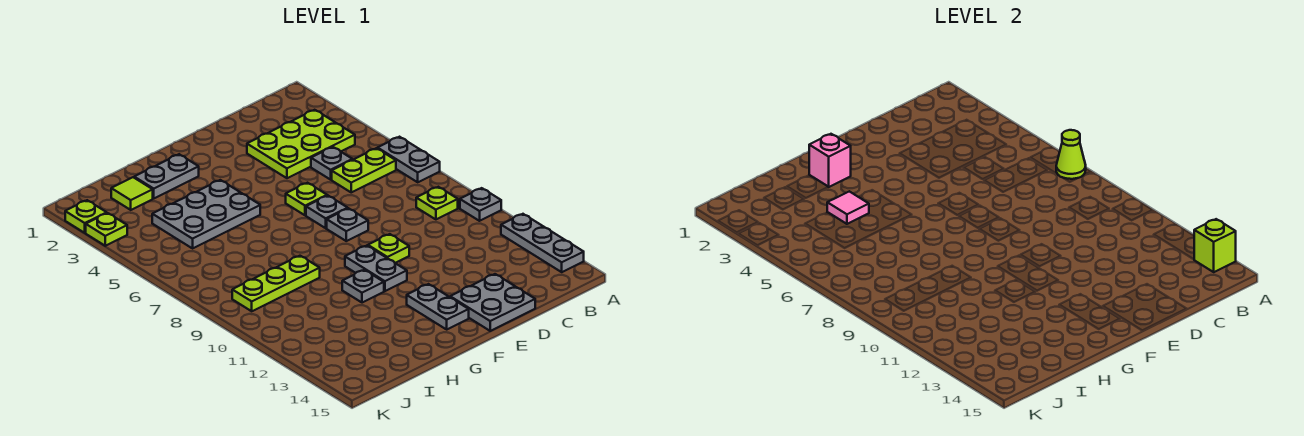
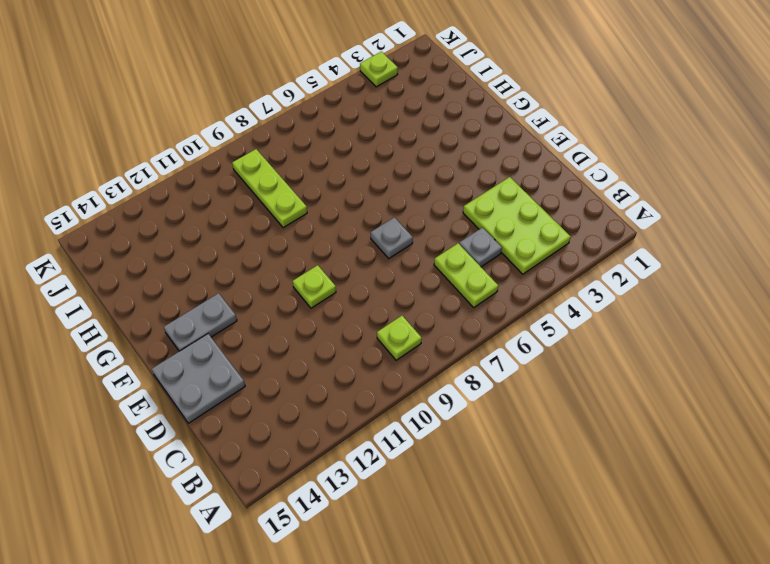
none -> grey plate A6:A7 level 1
none -> grey plate A10 level 1
none -> grey plate A12:A14 level 1

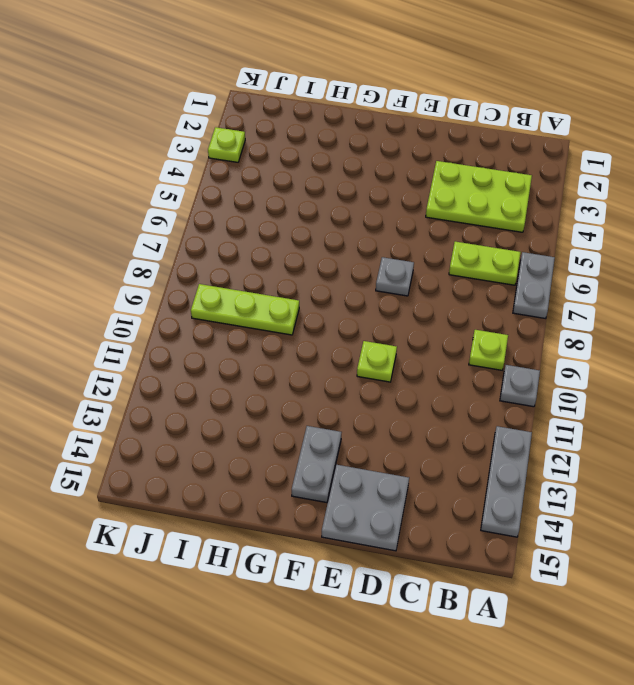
none -> grey plate C5 level 1
none -> lime plate E6 level 1
none -> grey plate E8 level 1

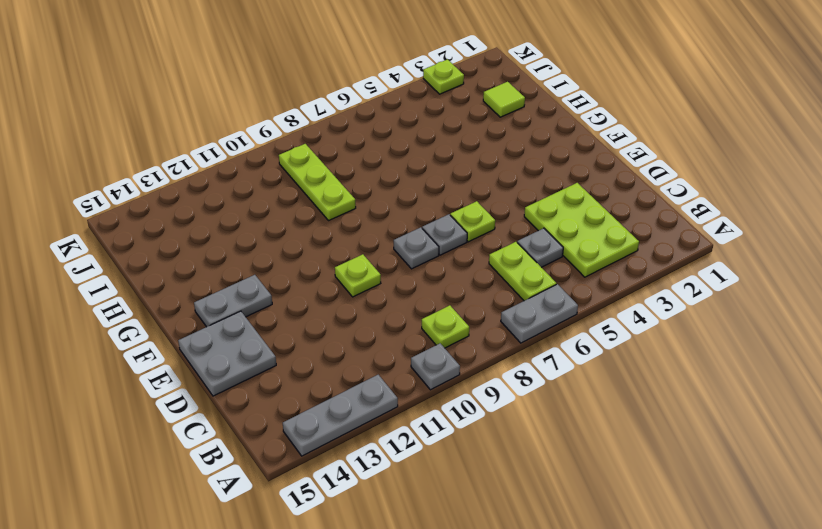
none -> grey plate F10:F11 level 1
none -> grey plate G2:H2 level 1
none -> grey plate G4:I5 level 1

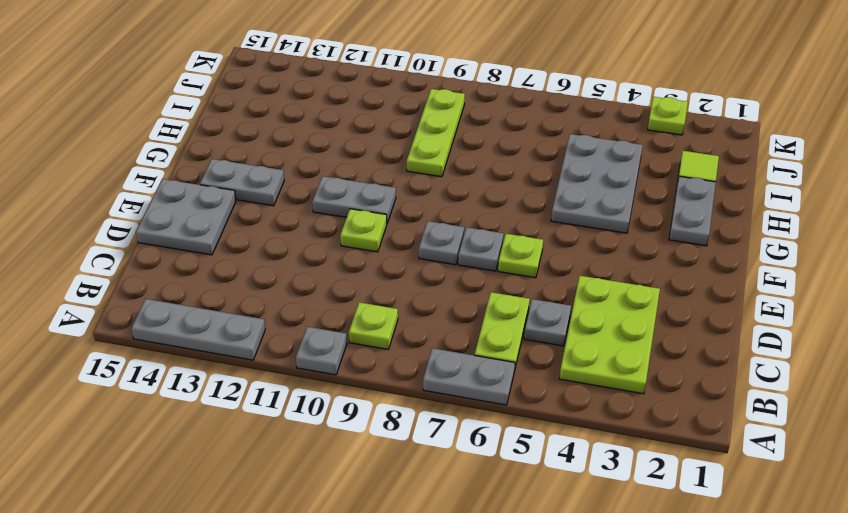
none -> grey plate G11 level 1
none -> lime plate K2 level 1
none -> lime cone A7 level 2

